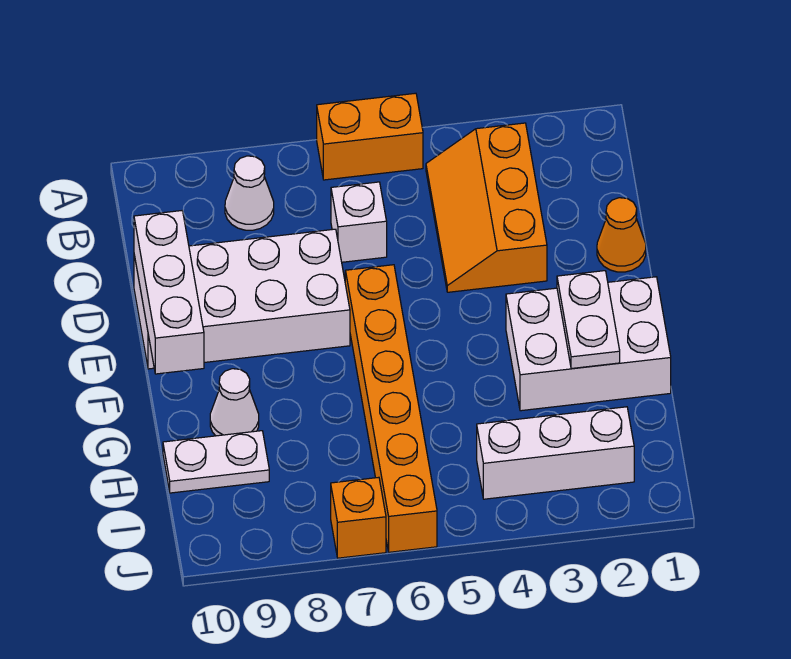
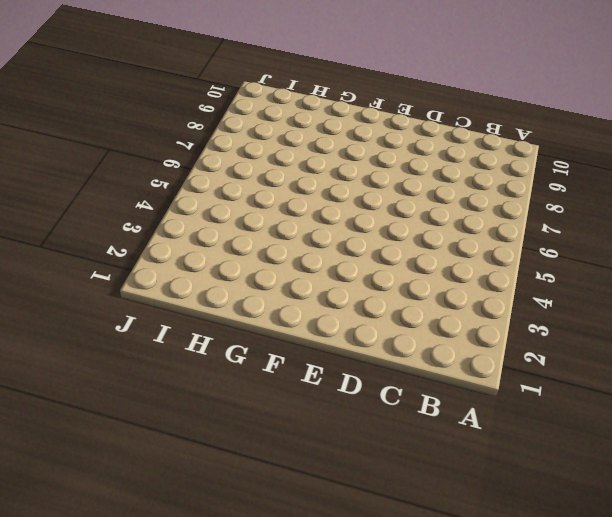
none -> orange brick A5:A6 level 1
none -> orange slope B3:D4 level 1 top 3
none -> white cone B8 level 1

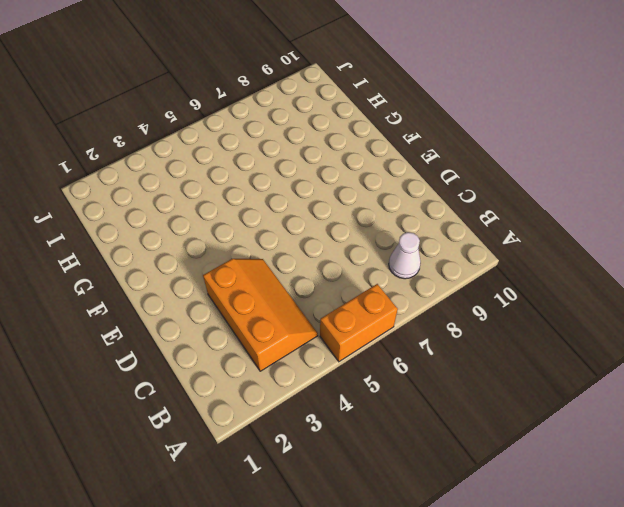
none -> white brick C6 level 1
none -> orange cone D1 level 1
none -> white brick D7:E10 level 1

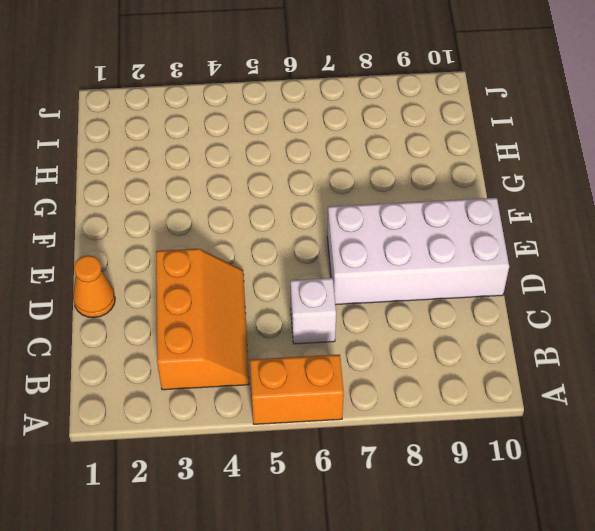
none -> white cone B8 level 1
none -> orange brick E6:J6 level 1
none -> white brick F1:G3 level 1

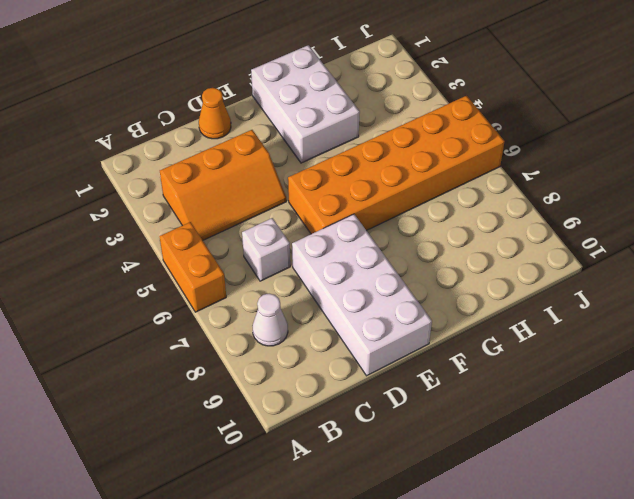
orange brick E5:J6 level 1 -> orange brick E6:J6 level 1
none -> white cone G9 level 1
none -> white plate H9:H10 level 1
none -> white brick I2:I4 level 1

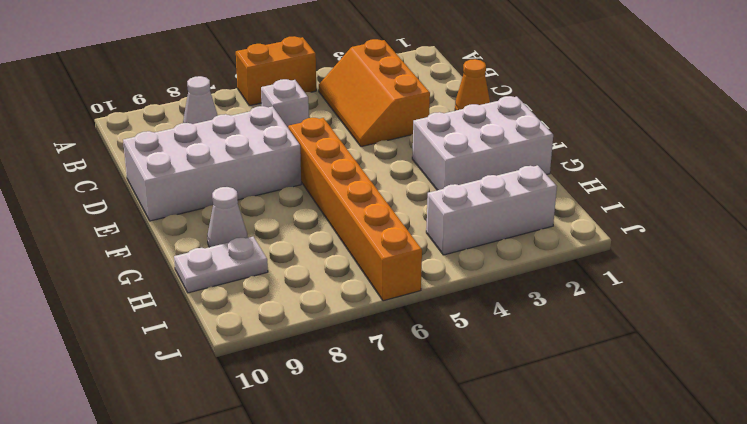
none -> orange brick J7 level 1
none -> white brick D10:F10 level 2
none -> white plate F2:G2 level 2

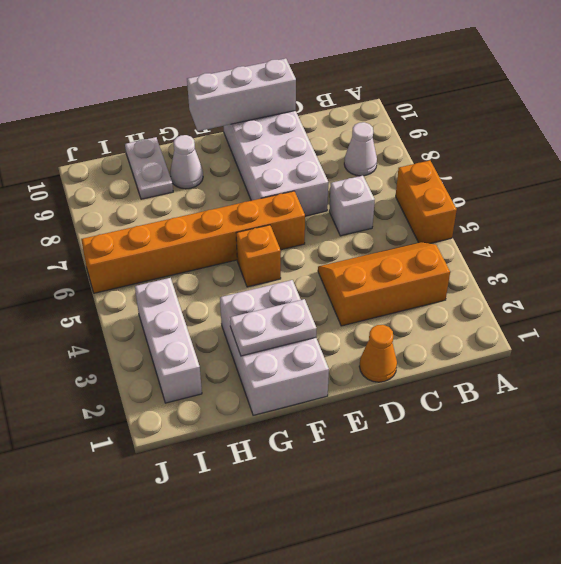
orange brick F5 level 1 -> orange brick J7 level 1

